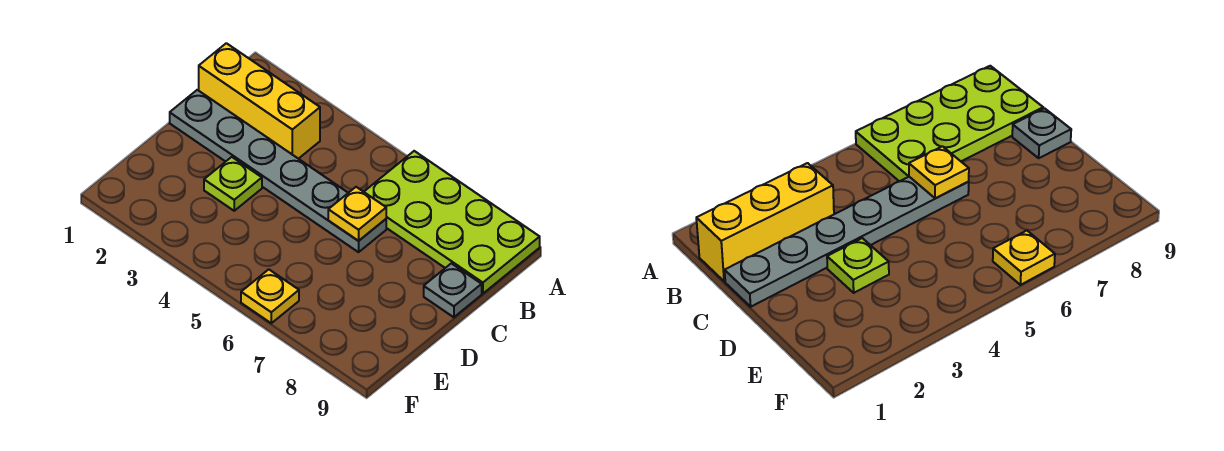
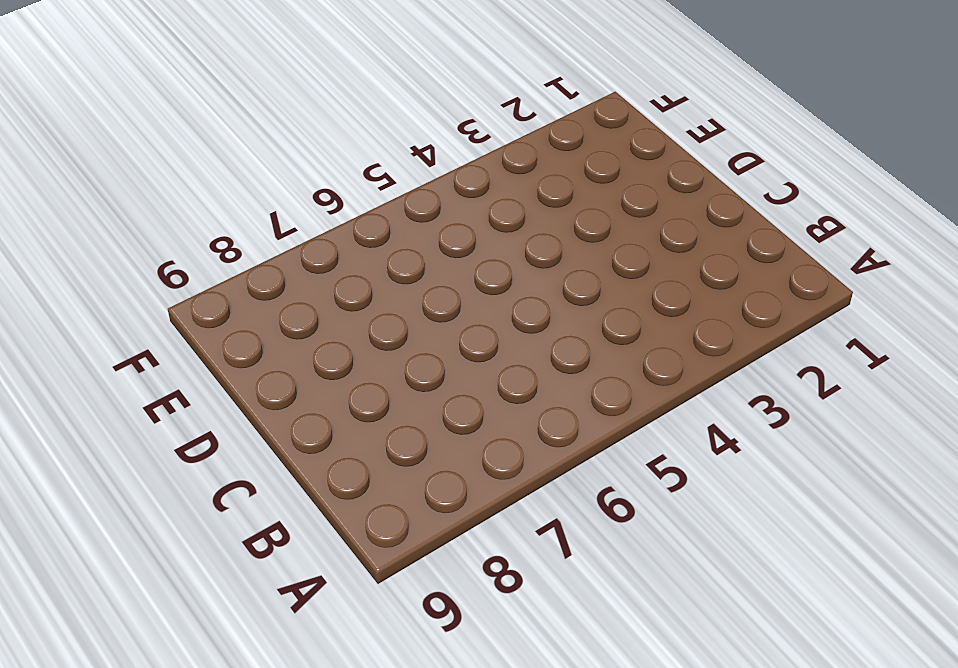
none -> lime plate A6:B9 level 1
none -> yellow brick B1:B3 level 1

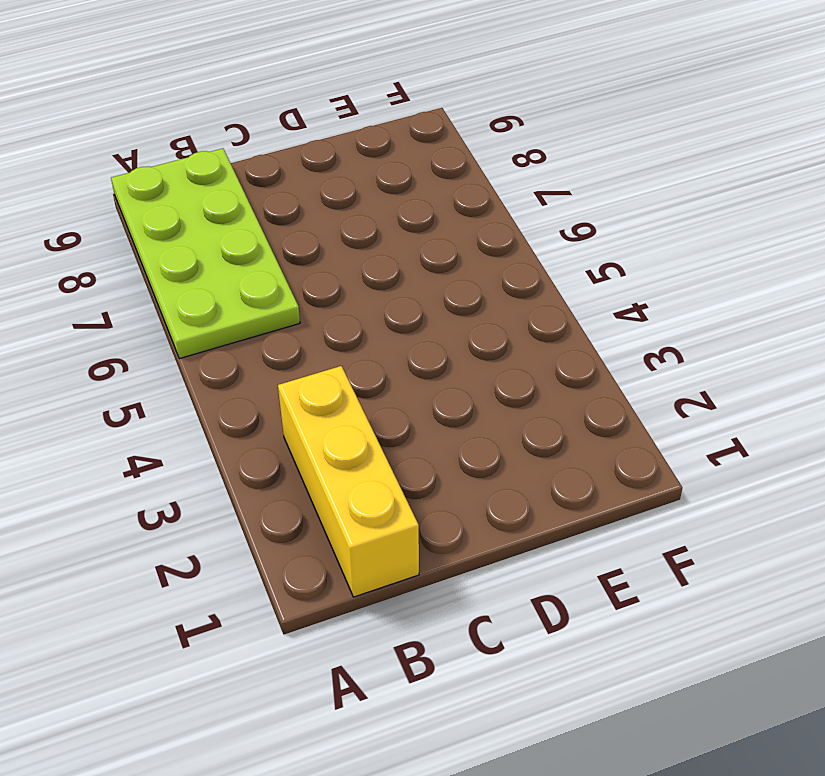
none -> grey plate C1:C6 level 1
none -> grey plate C9 level 1

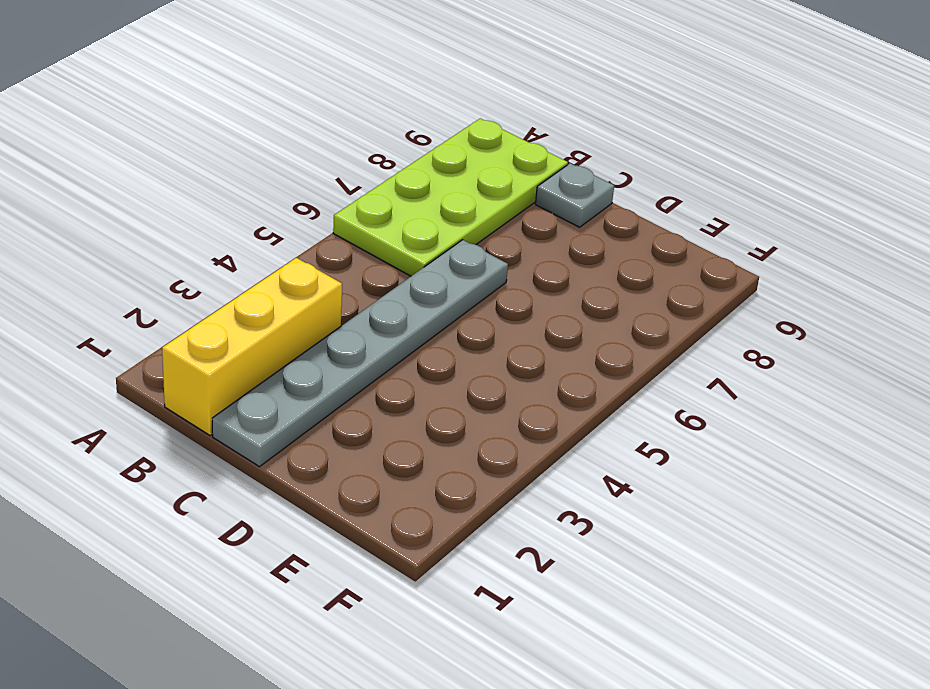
none -> lime plate D3 level 1
none -> yellow plate F6 level 1

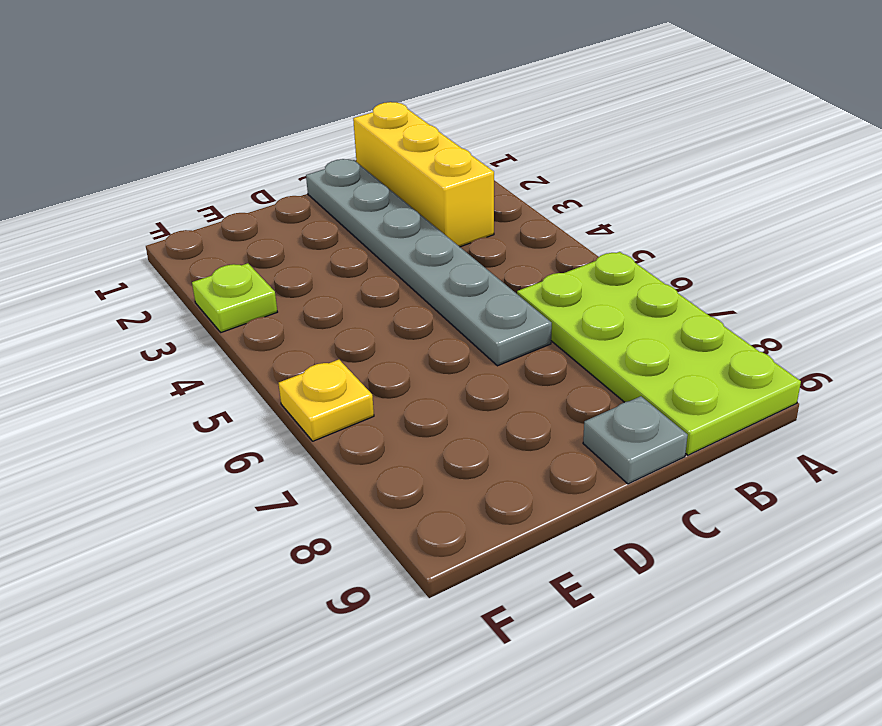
lime plate F3 level 1 -> lime plate D3 level 1
none -> yellow plate C6 level 2

